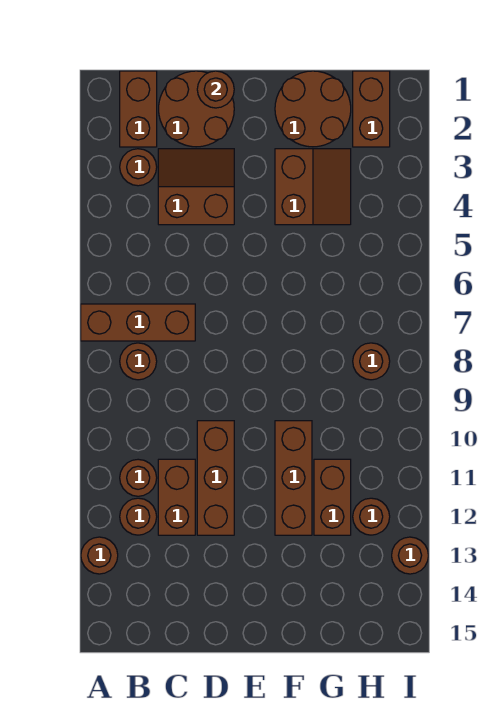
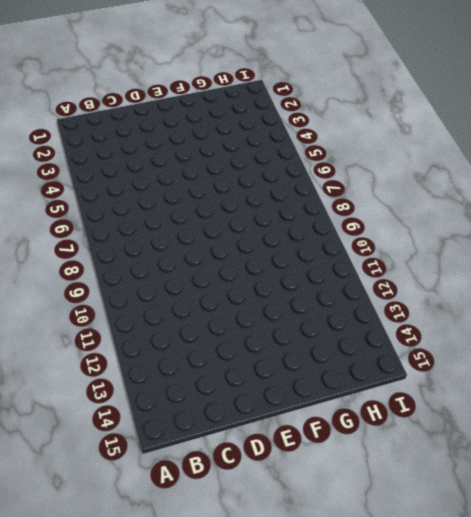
none -> brown brick A7:C7 level 1
none -> brown round brick A13 level 1
none -> brown brick B1:B2 level 1

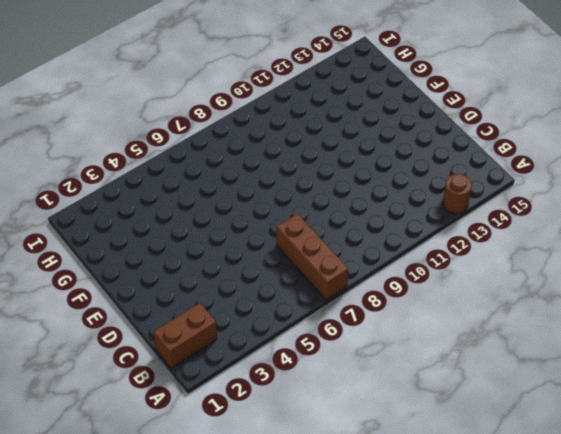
none -> brown round brick B3 level 1
none -> brown round brick B8 level 1
none -> brown round brick B11 level 1

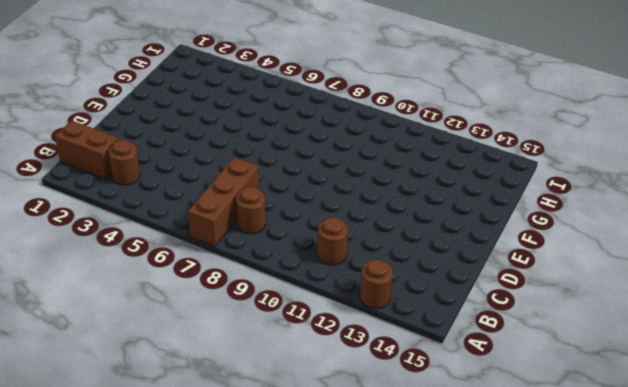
none -> brown round brick B12 level 1
none -> brown round brick C1:D2 level 1
none -> brown slope C3:D4 level 1 top 4

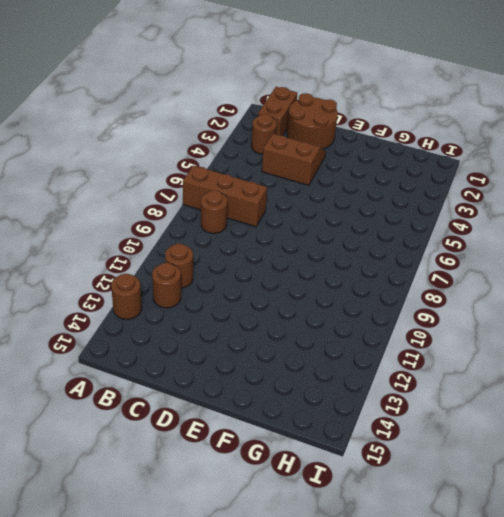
none -> brown brick C11:C12 level 1
none -> brown brick D10:D12 level 1
none -> brown round brick F1:G2 level 1

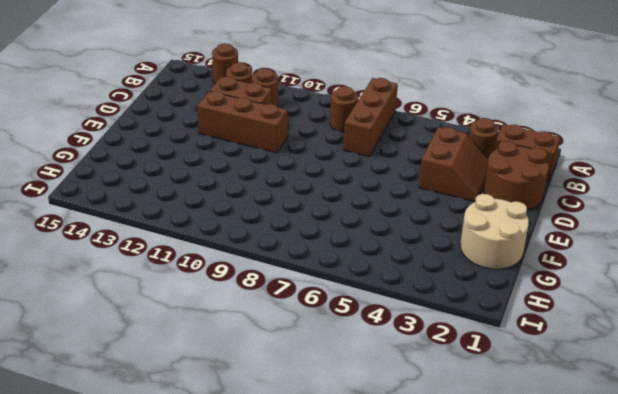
tan round brick F1:G2 level 1 -> brown round brick F1:G2 level 1
none -> brown slope F3:G4 level 1 top F
none -> brown brick F10:F12 level 1
none -> brown brick G11:G12 level 1

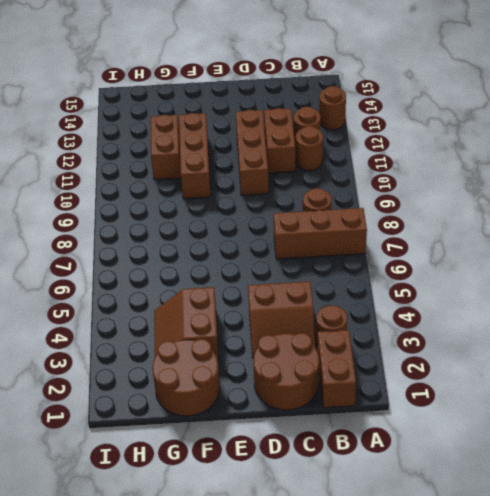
none -> brown brick H1:H2 level 1
none -> brown round brick H8 level 1
none -> brown round brick H12 level 1

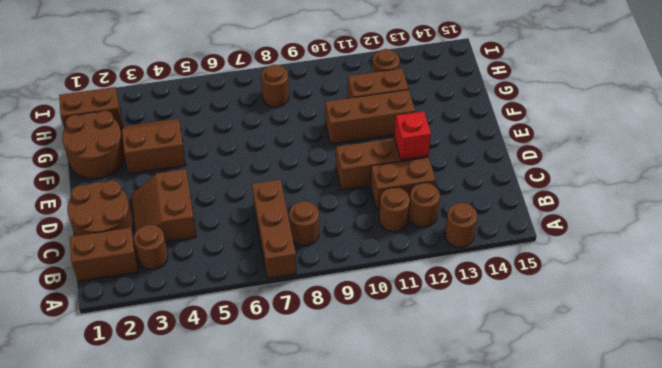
red brick D12 level 2 -> none
none -> brown round brick I13 level 1
none -> brown round brick D1 level 2

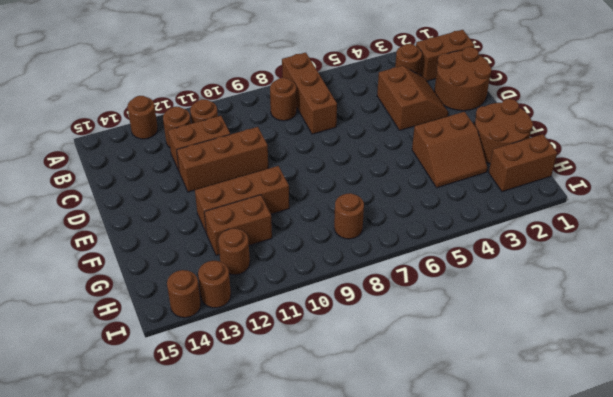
brown round brick I14 level 1 -> brown round brick D1 level 2

